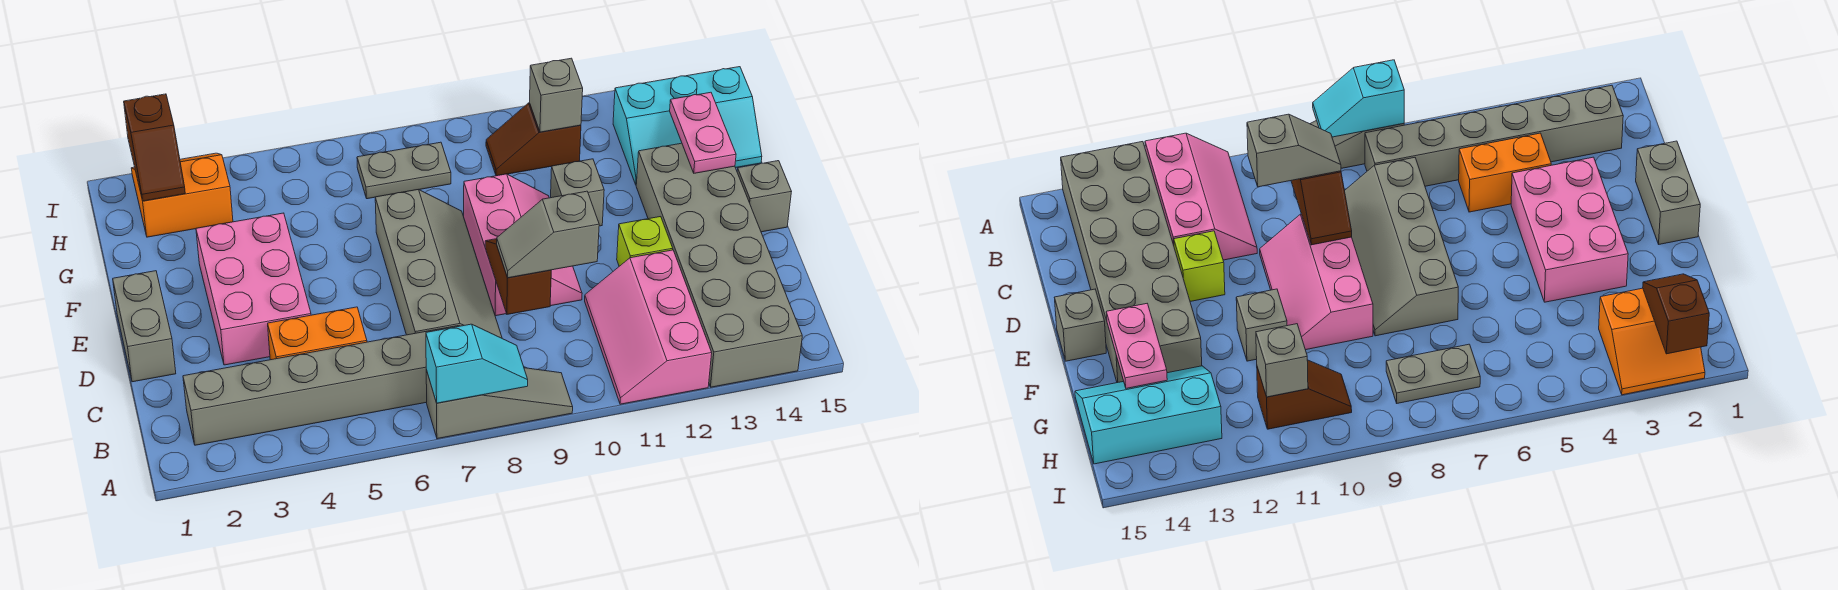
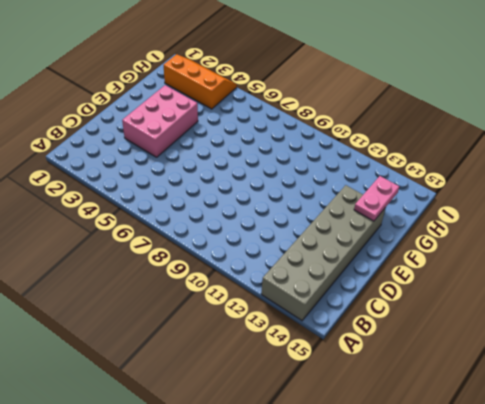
orange slope H2:I4 level 1 top H -> orange slope H2:I3 level 1 top H
none -> grey slope A7:A9 level 1 top 7
none -> pink slope A11:C12 level 1 top 12
none -> grey brick B2:B7 level 1

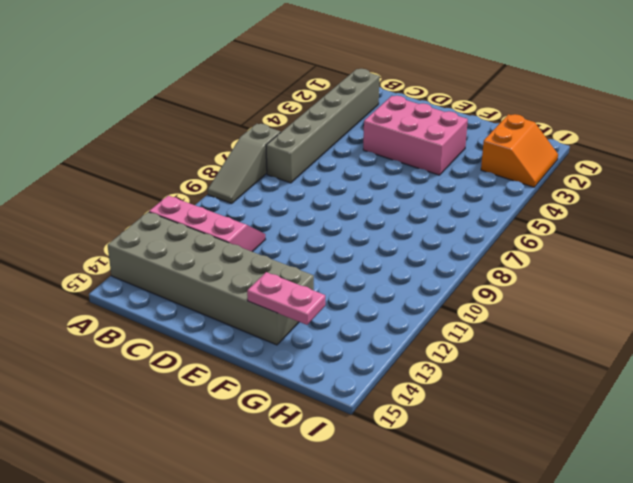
none -> orange brick C4:C5 level 1
none -> grey slope C7:F8 level 1 top 7
none -> grey brick D1:E1 level 1

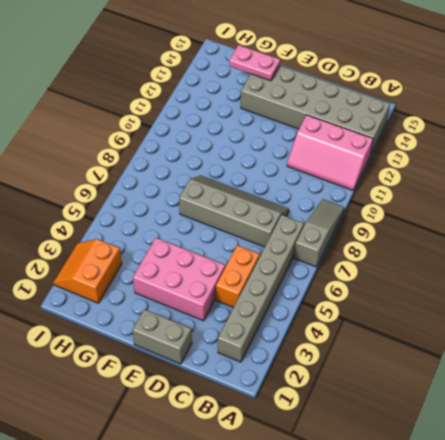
none -> pink slope D9:F10 level 1 top 9
none -> lime brick D12 level 1
none -> grey brick E15 level 1

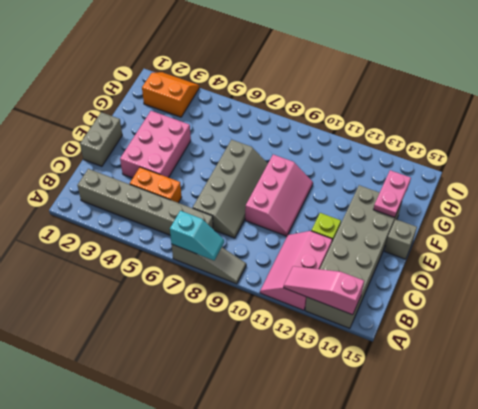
pink slope A12:A14 level 2 top 14 -> none
none -> grey brick F11 level 1
none -> cyan slope G13:H15 level 1 top H
none -> grey plate H7:H8 level 1

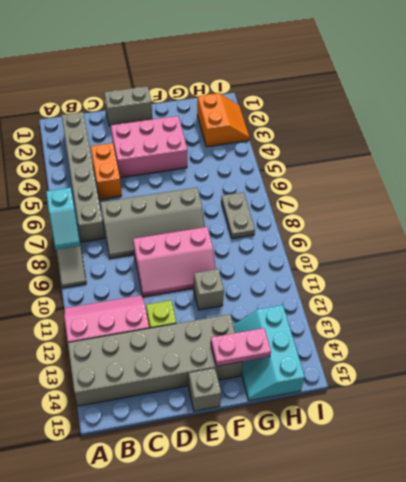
none -> brown slope H10:H11 level 1 top 11
none -> brown slope C9:D9 level 2 top C
none -> brown slope H2:I2 level 2 top I

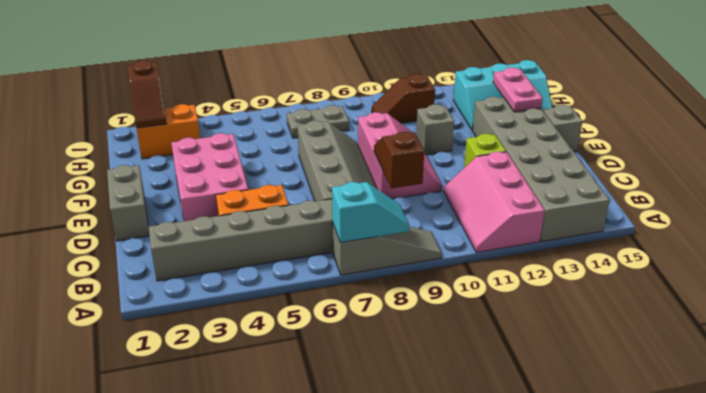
none -> grey brick H11 level 2
none -> grey slope C9:C10 level 3 top 10

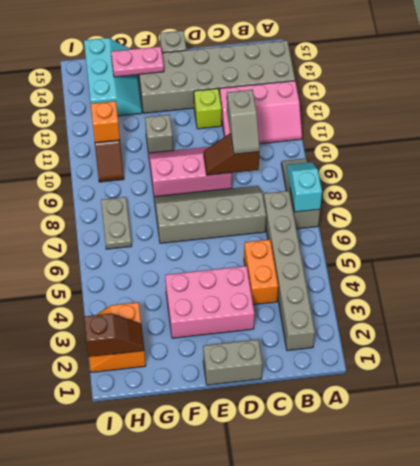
orange brick H11 level 2 -> grey brick H11 level 2

